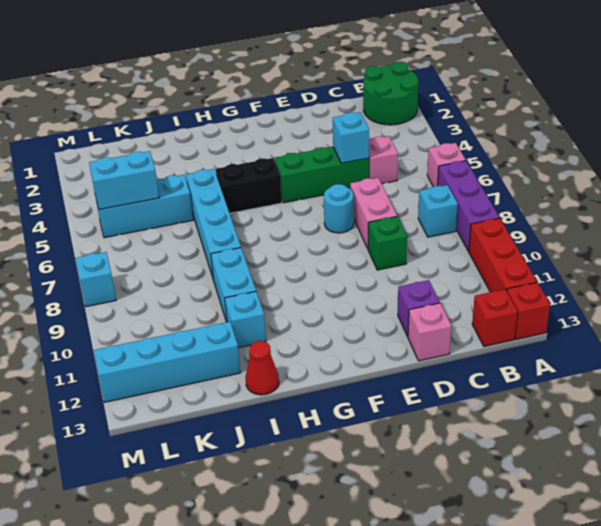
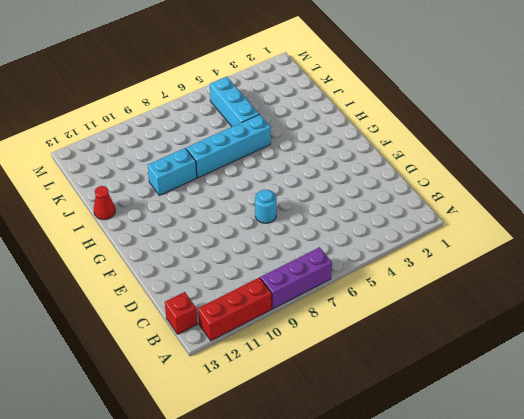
none -> green round brick A1:B2 level 1
none -> pink brick A6 level 1
none -> red brick A13 level 1

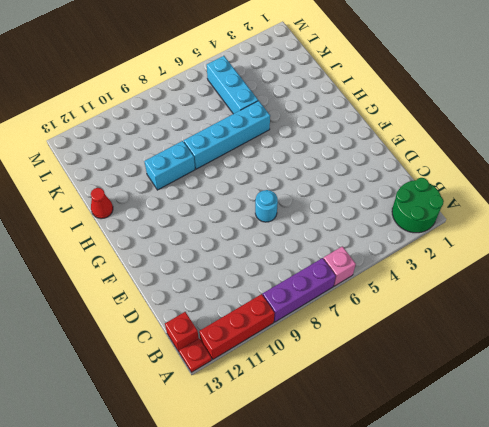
red plate A13 level 1 -> red brick A13 level 1
none -> cyan brick B8 level 1
none -> pink brick C5 level 1
none -> green brick D5:F5 level 1

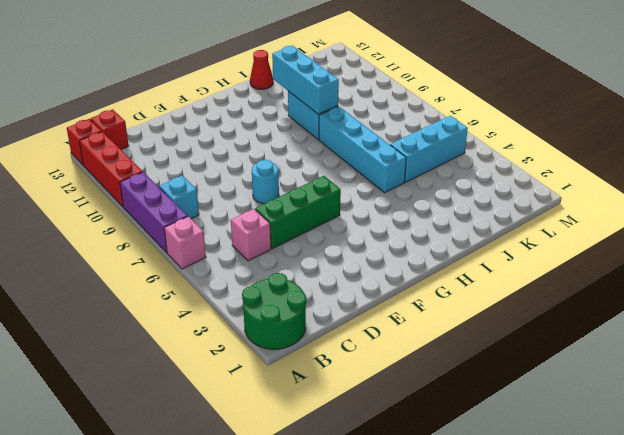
cyan brick I9:I11 level 2 -> none
none -> pink brick D7:D8 level 1
none -> green brick D9 level 1
none -> purple brick D12 level 1

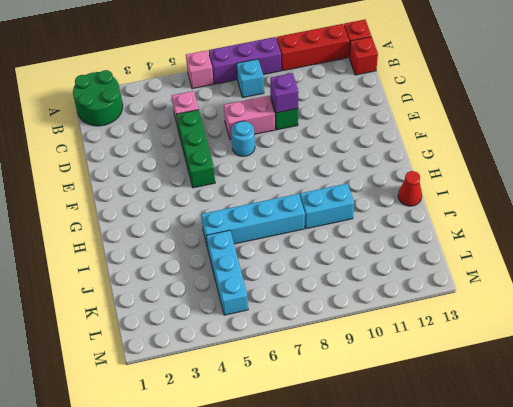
purple brick D9 level 2 -> purple brick D12 level 1
none -> pink brick D13 level 1
none -> black brick G5:H5 level 1
none -> cyan brick I11 level 1

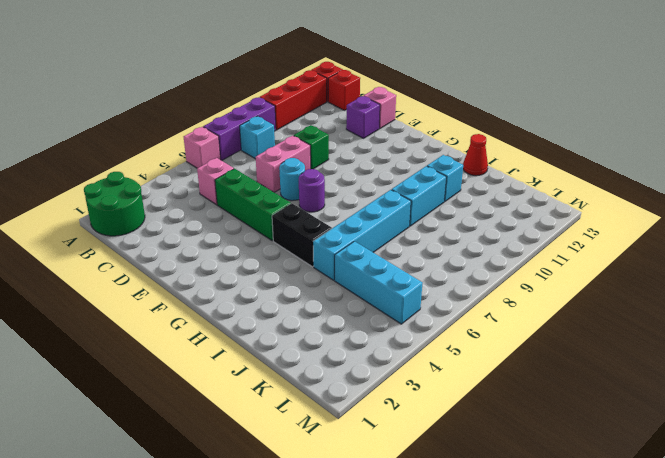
purple round brick F7 level 1 -> none
none -> cyan brick J12:M12 level 1
none -> cyan brick M8 level 1
none -> cyan brick D5 level 2

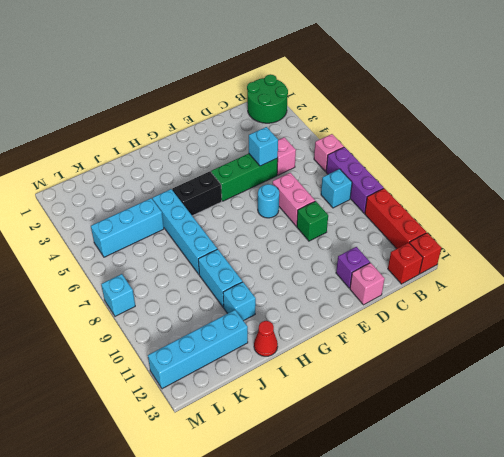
none -> cyan brick K5:L5 level 2

